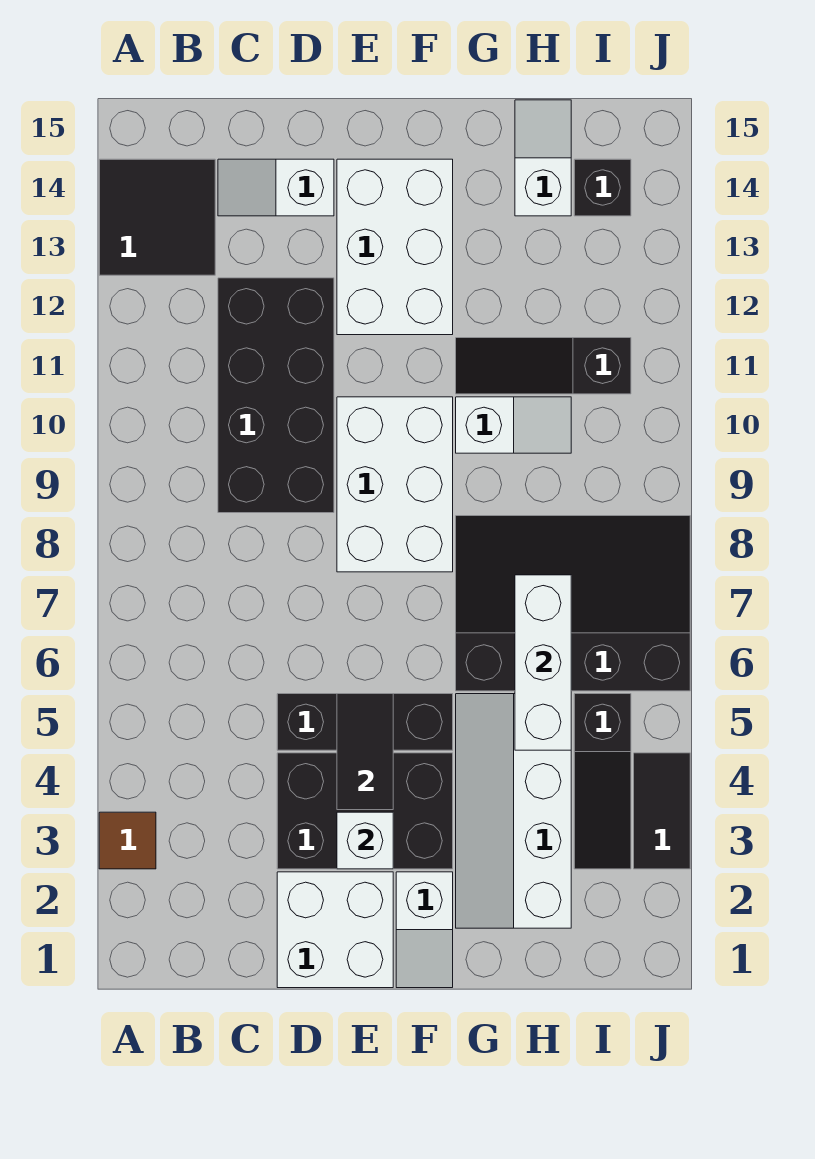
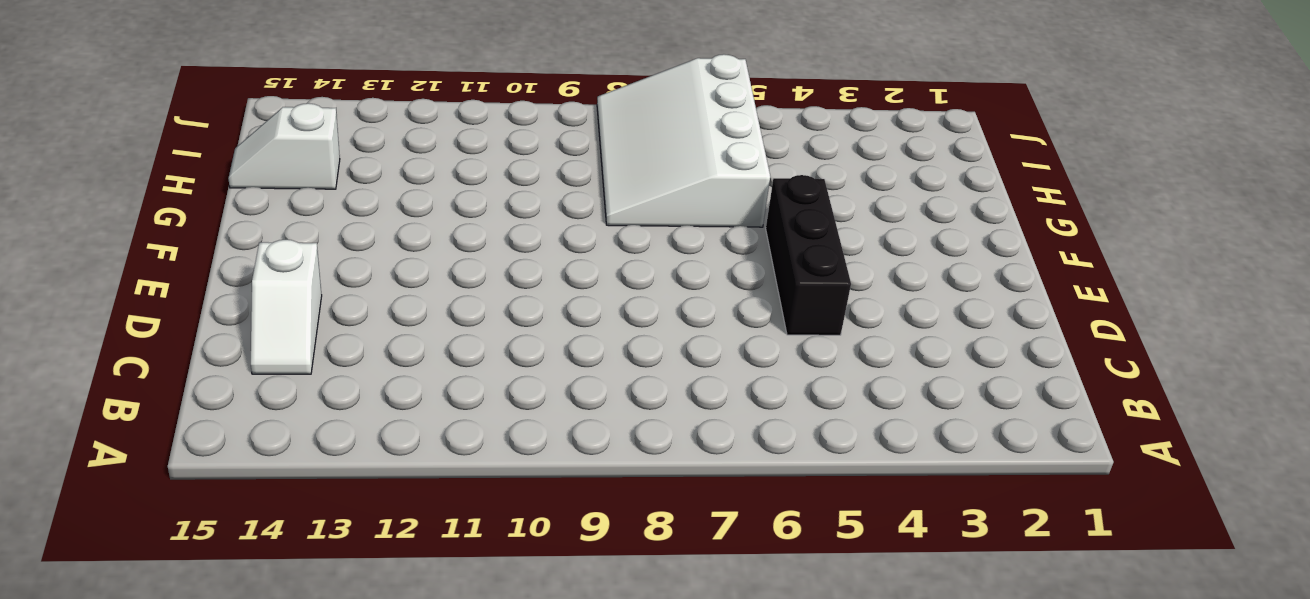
white slope G6:J8 level 1 top 6 -> black slope G6:J8 level 1 top 6
none -> brown tile A3 level 1
none -> black tile A13:B14 level 1
none -> black brick C9:D12 level 1

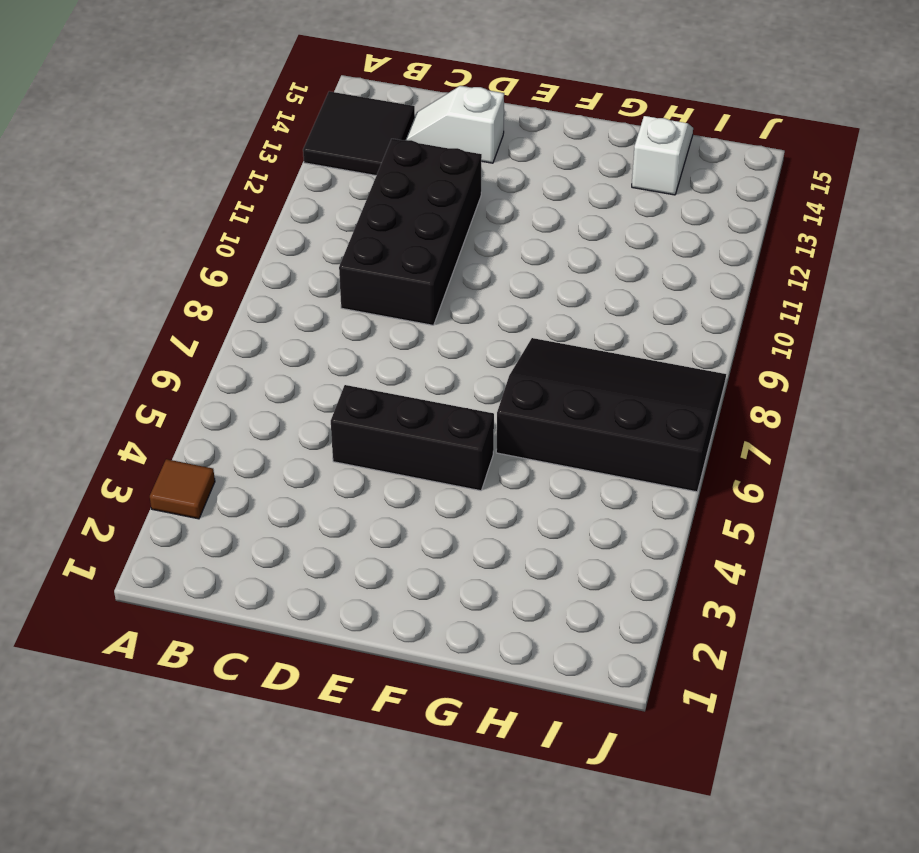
none -> white brick D1:E2 level 1
none -> black brick D3:F4 level 1
none -> white brick E8:F10 level 1

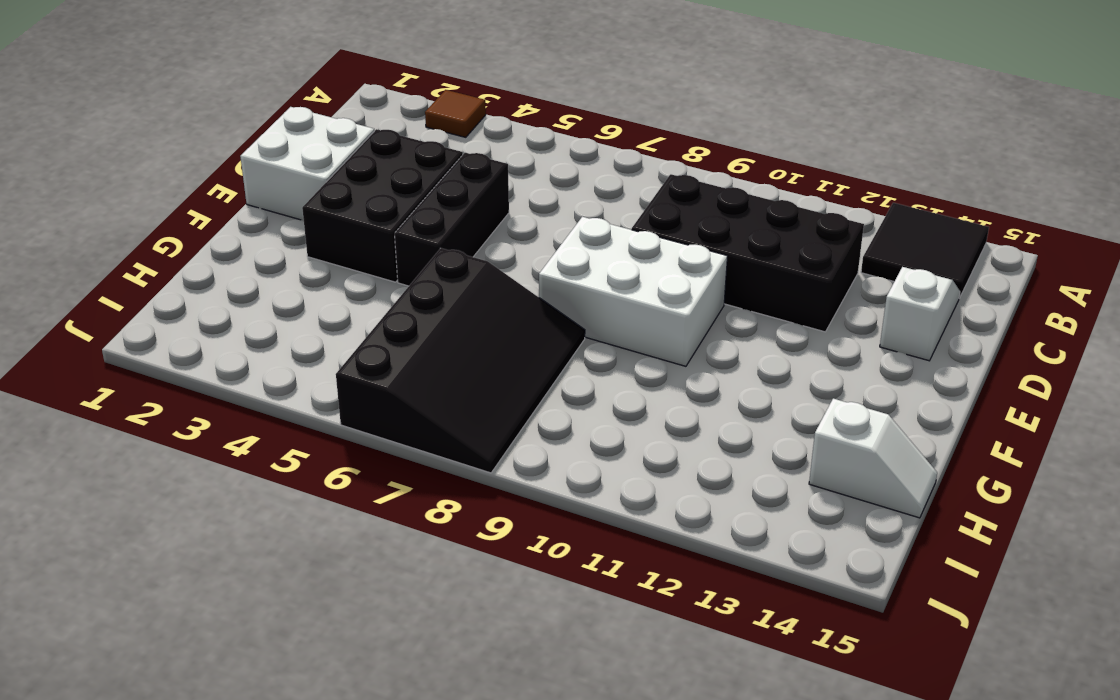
none -> white brick E12:F14 level 1
none -> white slope F1:F2 level 1 top 2
none -> white slope G2:H5 level 1 top H

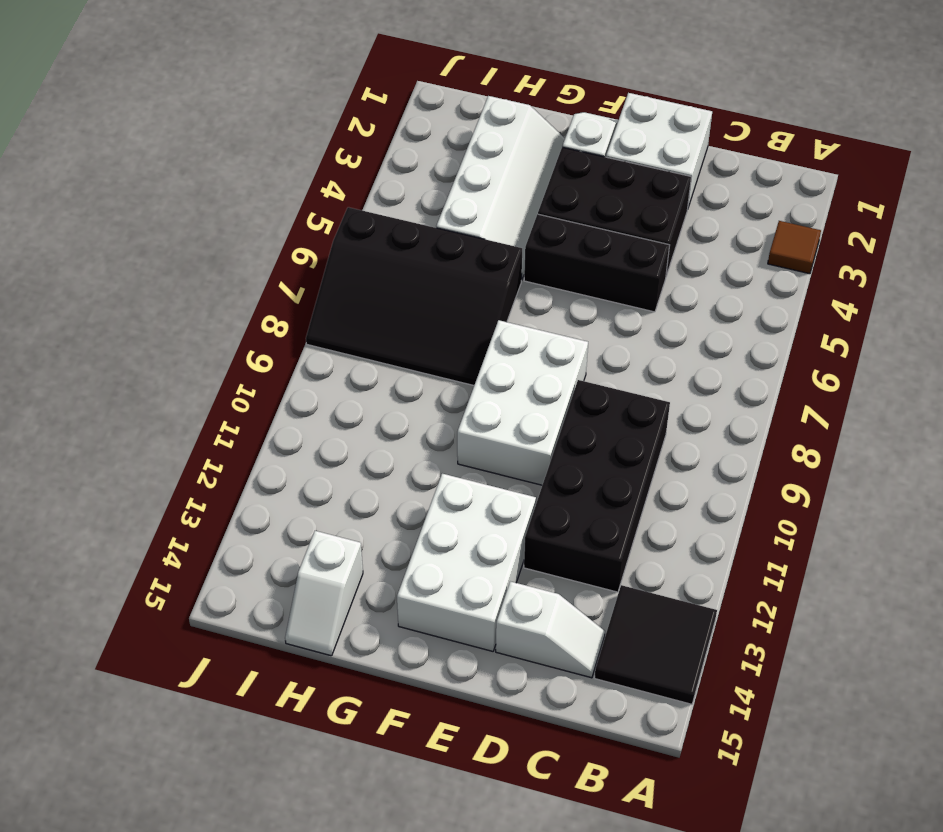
none -> white slope G10:H10 level 1 top G
none -> black slope G11:I11 level 1 top I
none -> black slope I3:I5 level 1 top 5

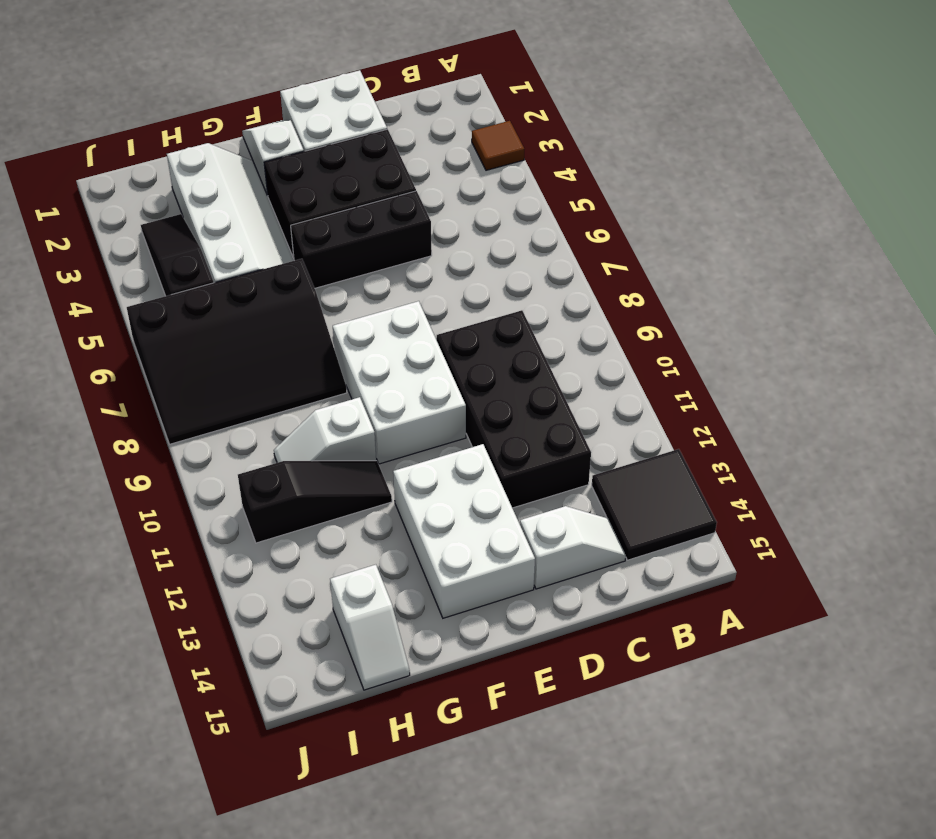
none -> black brick I14 level 1
none -> black tile J3:J4 level 1
none -> white brick E3 level 2

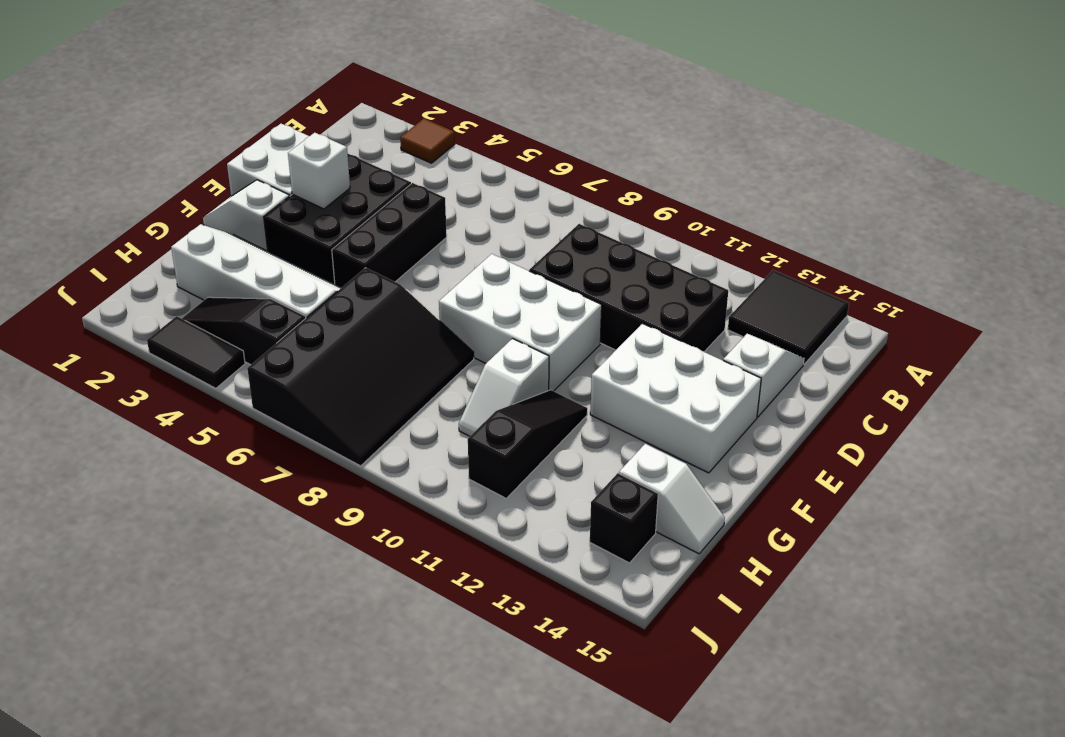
none -> black tile E4:E5 level 2
none -> white brick H5:H7 level 2

